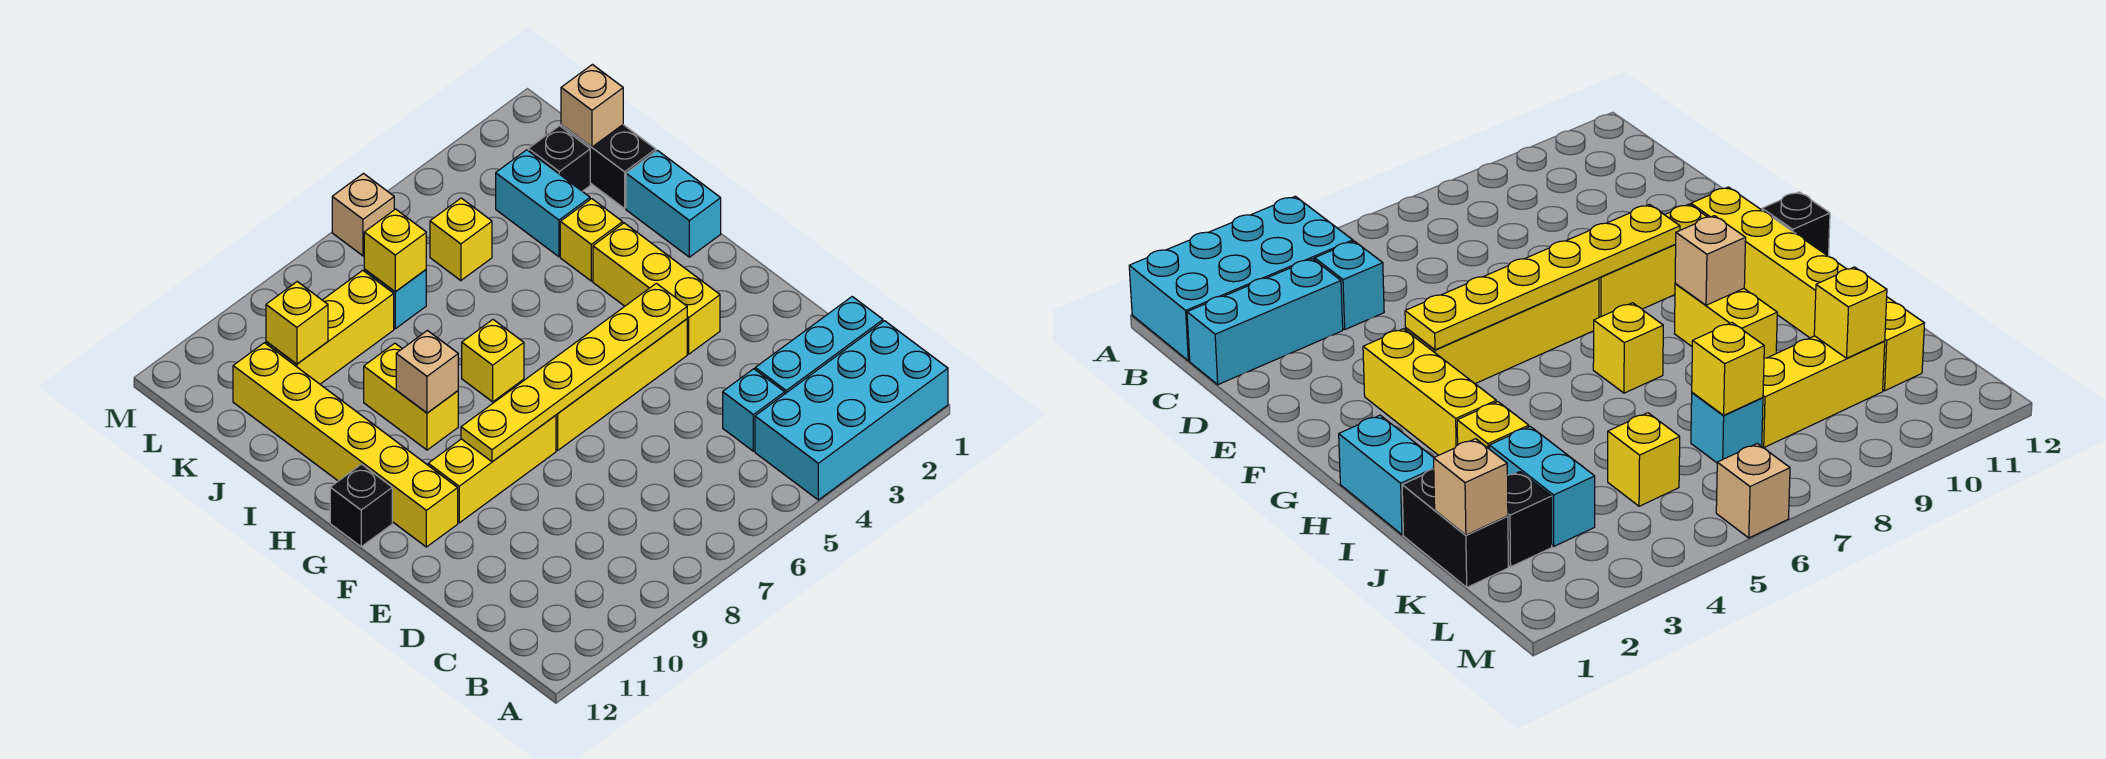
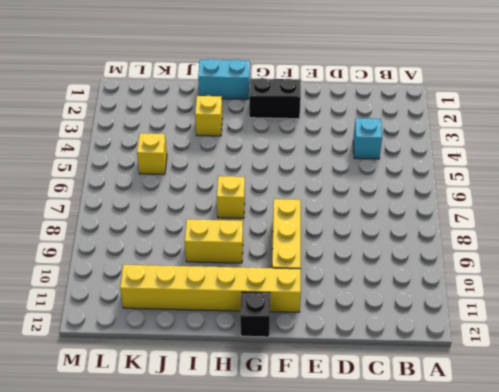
black brick F2:G2 level 1 -> black brick J1:K1 level 1
none -> cyan brick A1:B4 level 1
none -> cyan brick C1:C3 level 1
none -> yellow brick F3:H3 level 1

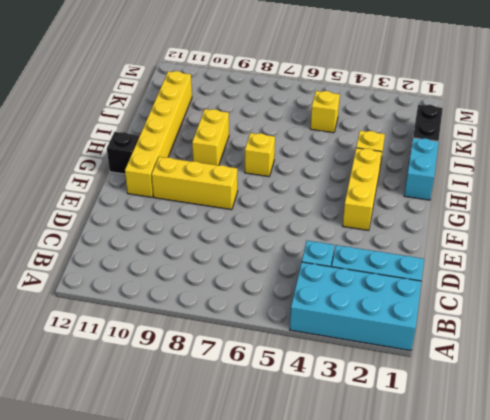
none -> yellow brick F4:F7 level 1
none -> cyan brick J3:K3 level 1
none -> black brick K2 level 1

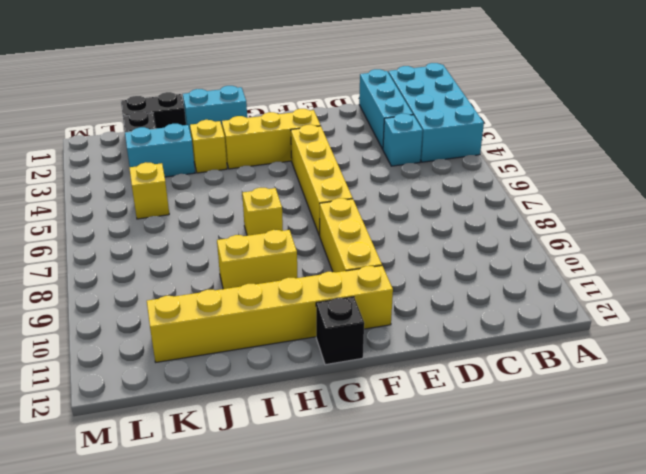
none -> cyan brick K7 level 1
none -> yellow brick K8:K10 level 1
none -> tan brick M6 level 1

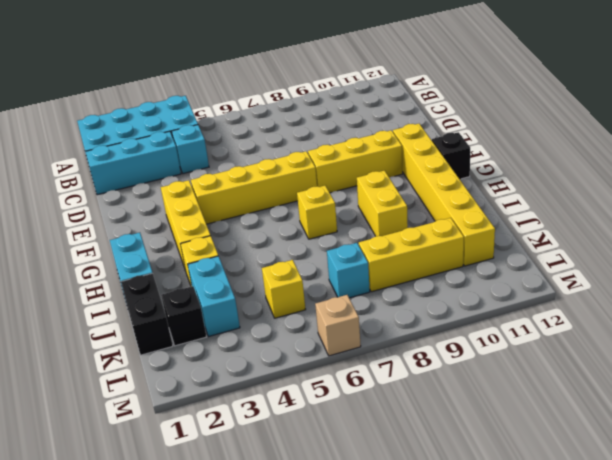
none -> yellow plate F4:F9 level 2
none -> tan brick H9 level 2
none -> tan brick K1 level 2

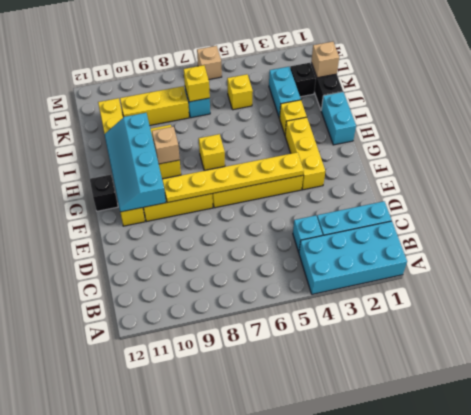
cyan slope F10:I11 level 2 top 10 -> none
none -> yellow brick K10 level 2

